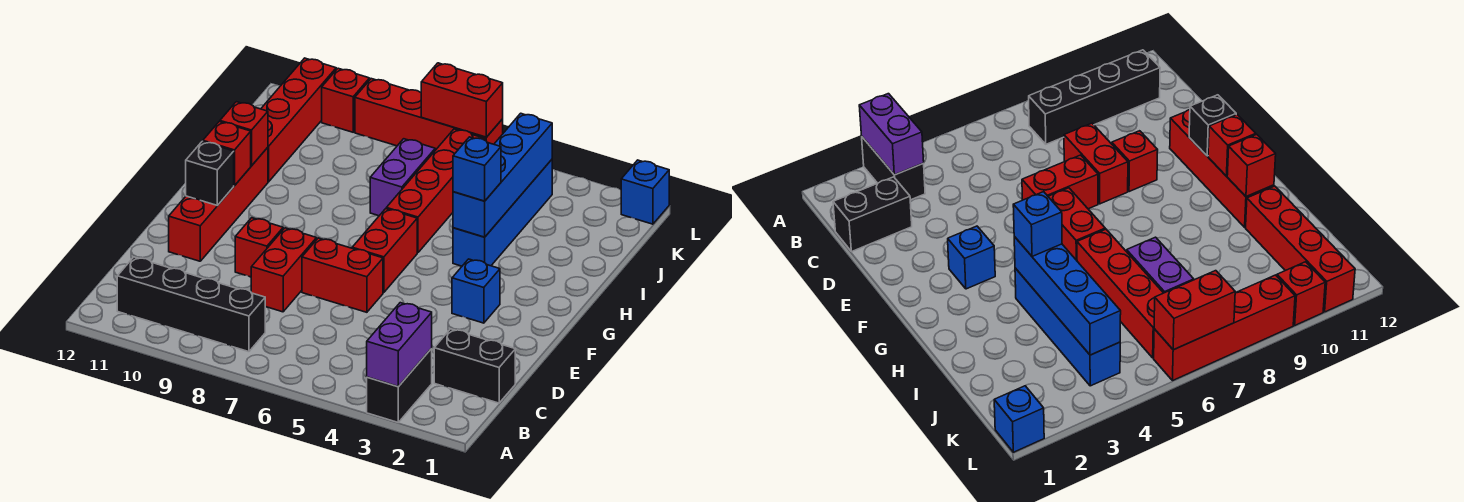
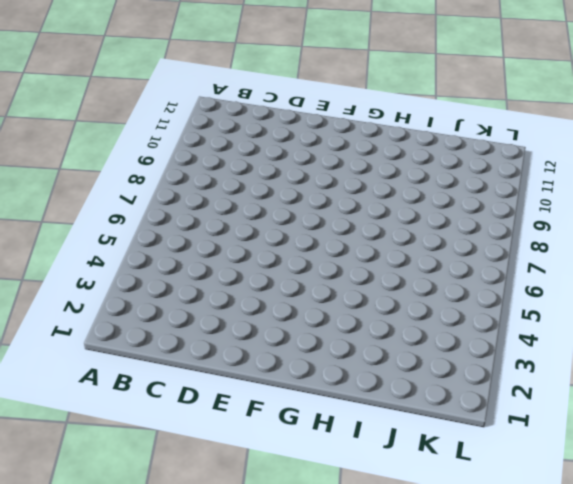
none -> black brick A3:B3 level 1
none -> black brick B8:B11 level 1
none -> black brick C1:C2 level 1

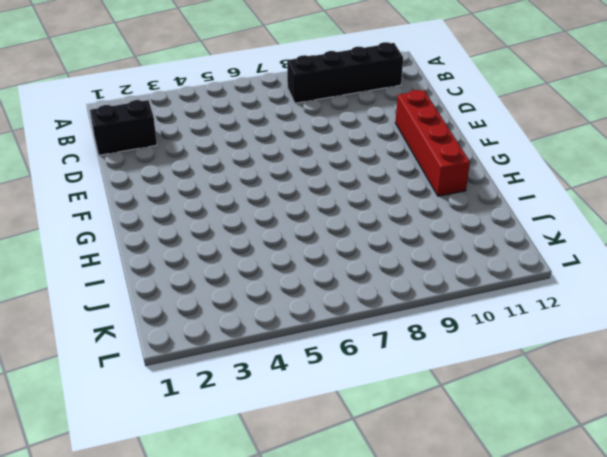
none -> black brick A3:B3 level 1
none -> red brick D8:E8 level 1
none -> red brick E6:E7 level 1

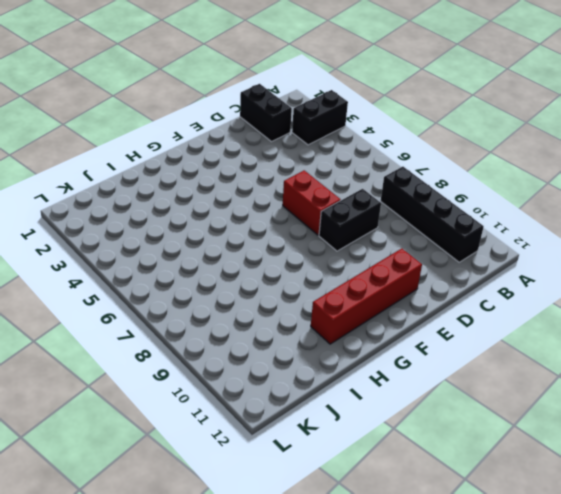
black brick D8:E8 level 1 -> red brick D8:E8 level 1
none -> red brick E9 level 1
none -> blue brick F3 level 1
none -> red brick F6:G6 level 1

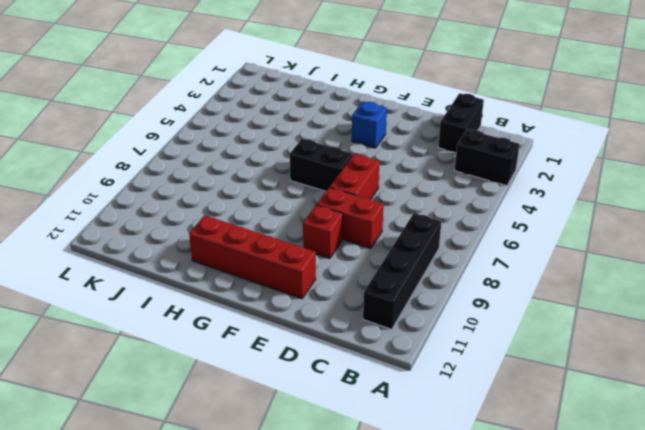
black brick F6:G6 level 1 -> red brick F6:G6 level 1
none -> blue brick H4:K4 level 1
none -> red brick H6:K6 level 1
none -> purple brick I7:J7 level 1

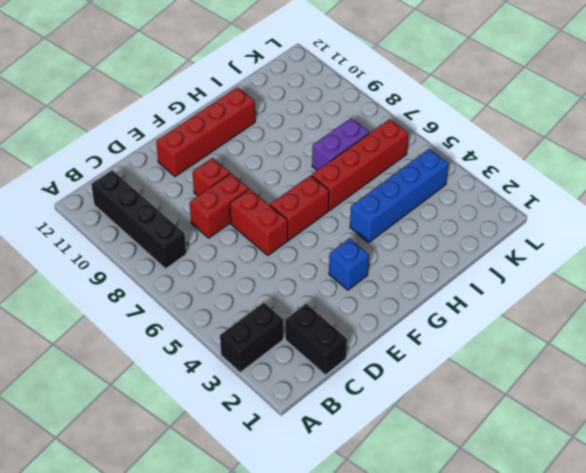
none -> red brick I11:L11 level 1
none -> blue brick L1 level 1
none -> red brick L6:L9 level 1

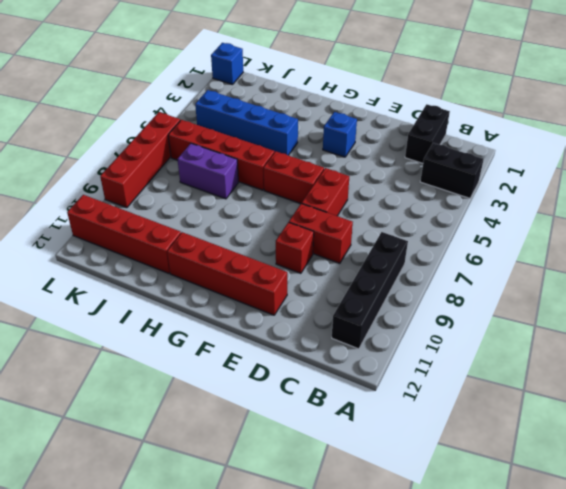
none -> red brick L10 level 1
none -> purple brick A3:B3 level 2
none -> black brick F11 level 2

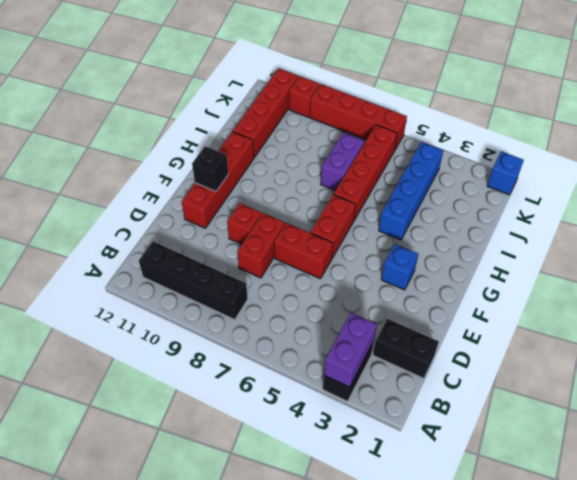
none -> red brick G11 level 2
none -> blue brick H4:K4 level 2
none -> red brick H11 level 2

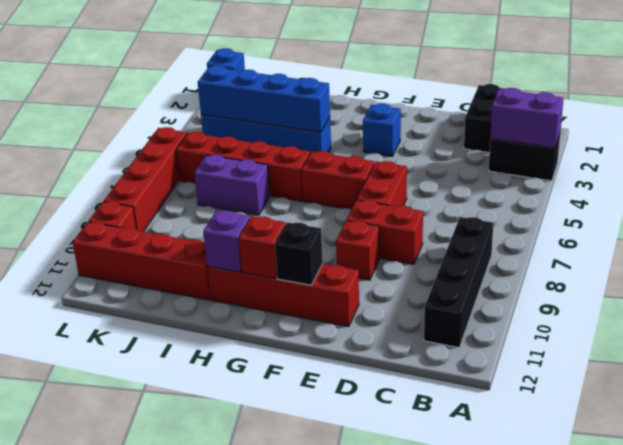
purple brick H11 level 2 -> red brick H11 level 2
none -> red brick L6:L7 level 2
none -> blue brick H4 level 3

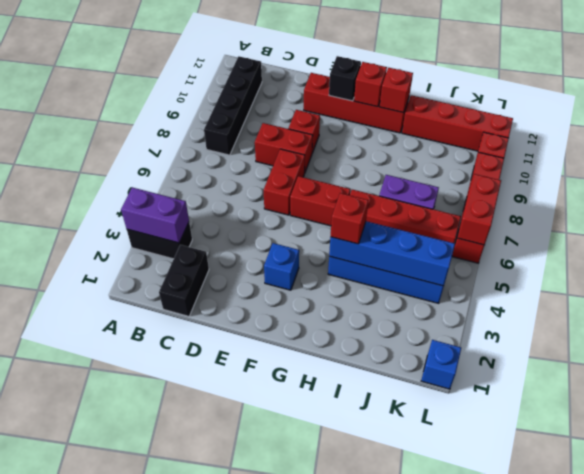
red brick H4 level 3 -> blue brick H4 level 3

